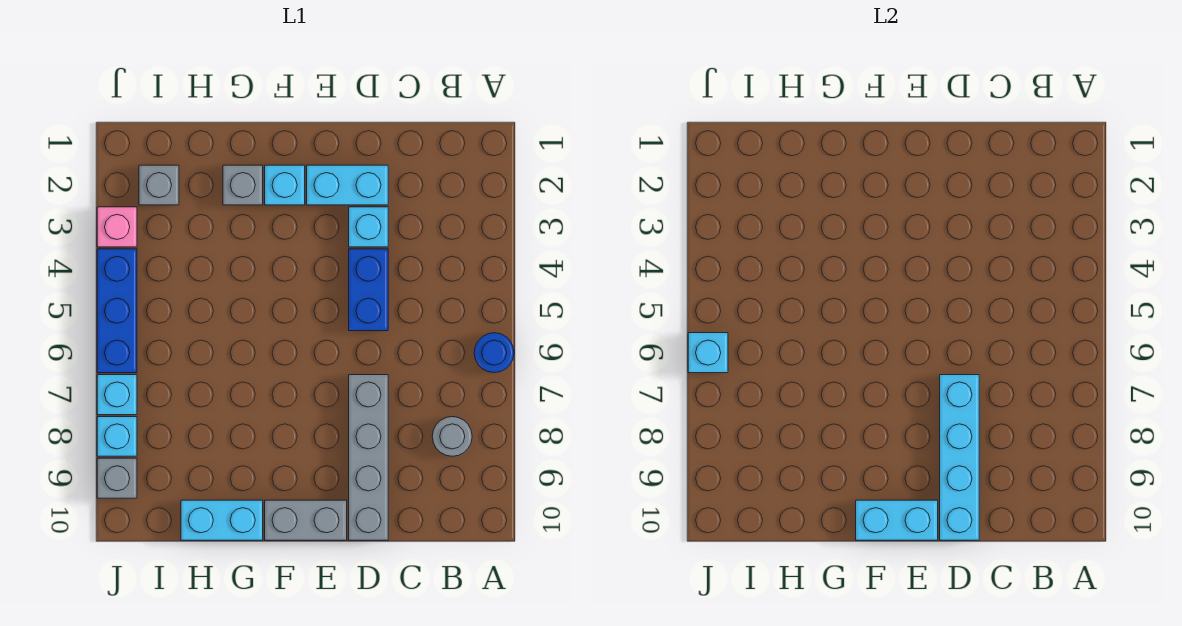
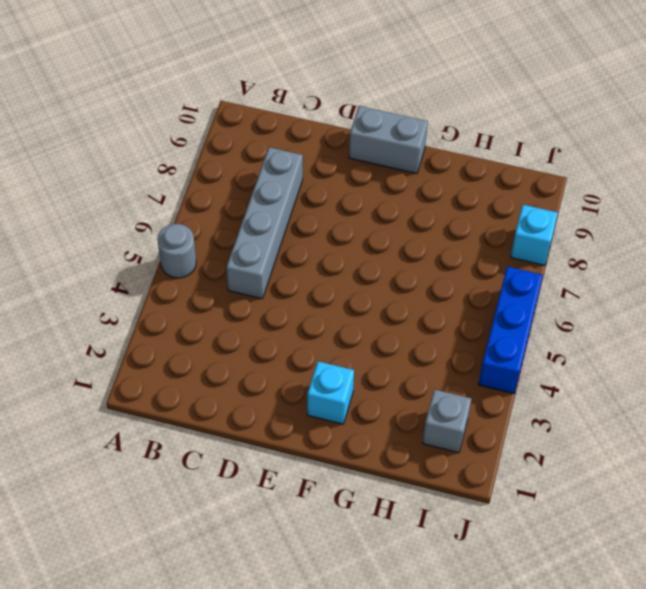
grey round brick A5 level 1 -> grey round brick B8 level 1
grey brick C5:C8 level 1 -> grey brick D7:D10 level 1
none -> blue round brick A6 level 1
none -> cyan brick D2:E2 level 1
none -> cyan brick D3 level 1

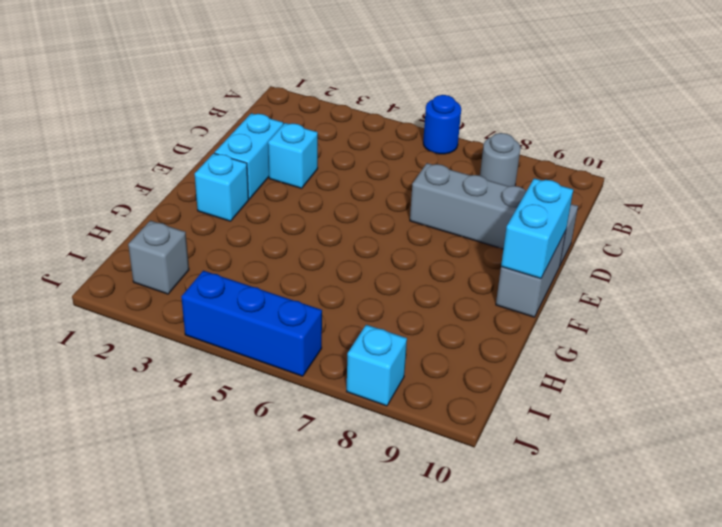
none -> blue brick D4:D5 level 1
none -> grey brick G2 level 1
none -> cyan brick G10:H10 level 1

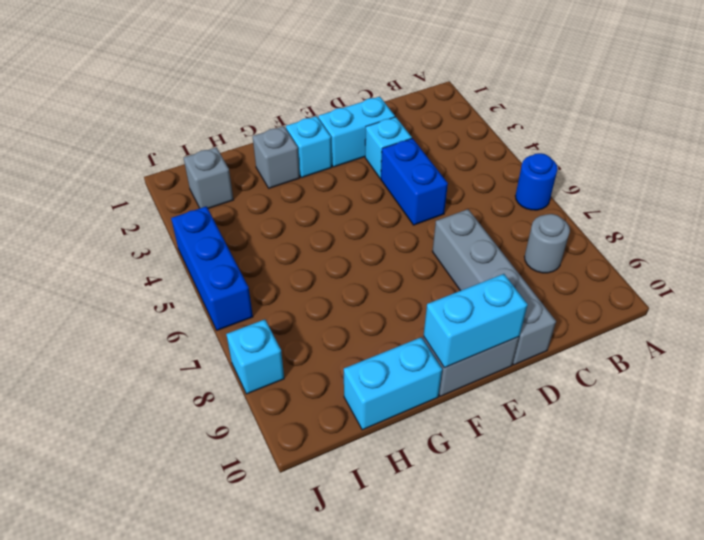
none -> pink brick J3 level 1
none -> cyan brick J7 level 1
none -> grey brick J9 level 1

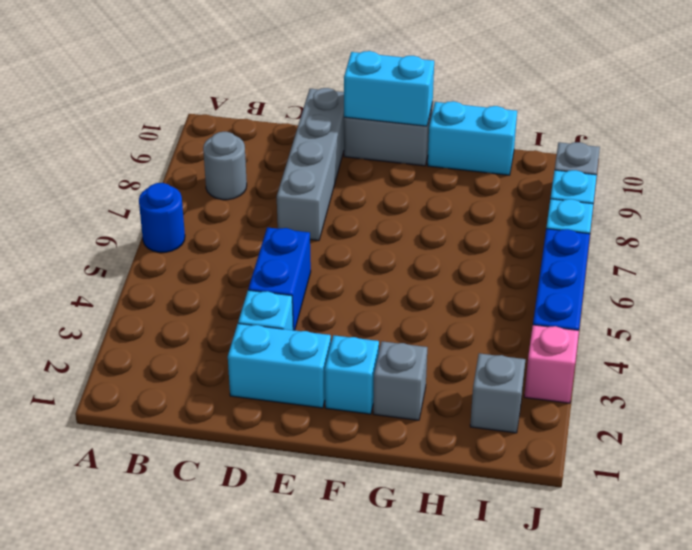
none -> cyan brick D7:D10 level 2
none -> cyan brick J6 level 2

